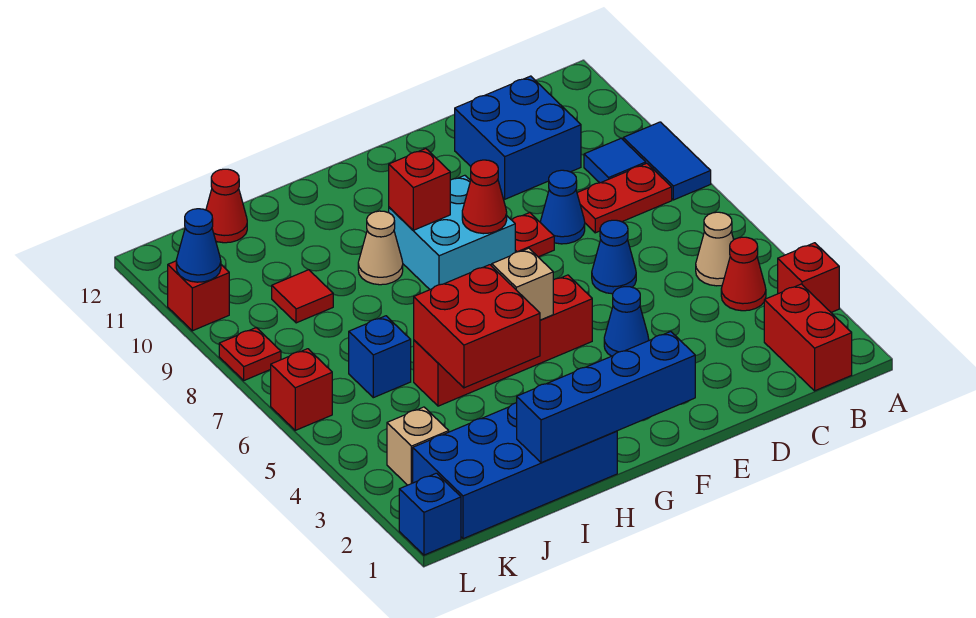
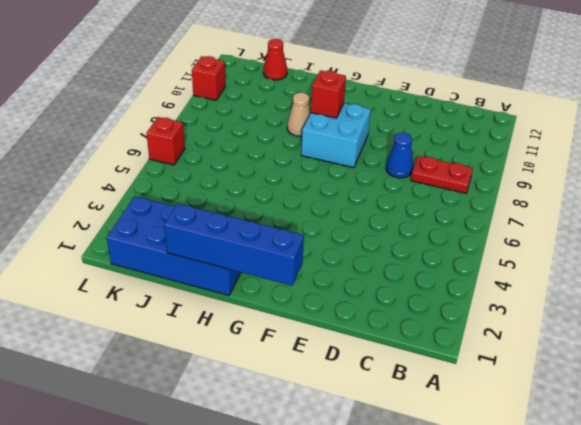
none -> red brick A3 level 1
none -> blue tile A8:A9 level 1
none -> red brick B1:B2 level 1
none -> red cone B4 level 1

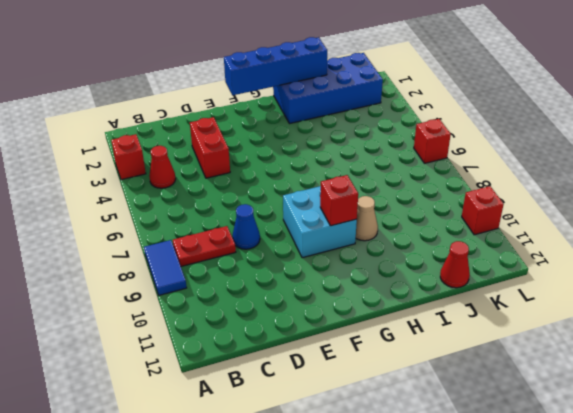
red brick D3:D4 level 1 -> red brick B1:B2 level 1
none -> tan cone B5 level 1
none -> blue tile B9 level 1
none -> blue brick C10:D11 level 1
none -> blue cone D6 level 1

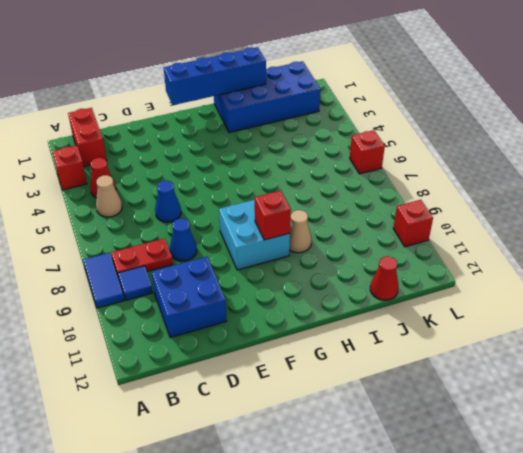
none -> blue cone E4 level 1
none -> red plate E8 level 1
none -> red brick F5:I5 level 1
none -> blue brick J6 level 1

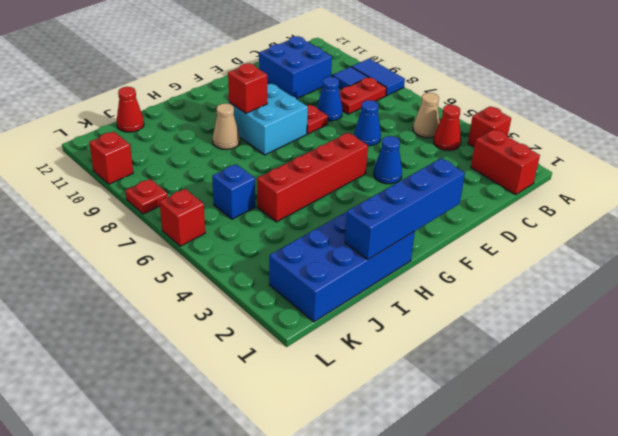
none -> red tile J9 level 1
none -> tan brick K3 level 1
none -> blue brick L1 level 1
none -> red cone F8 level 2

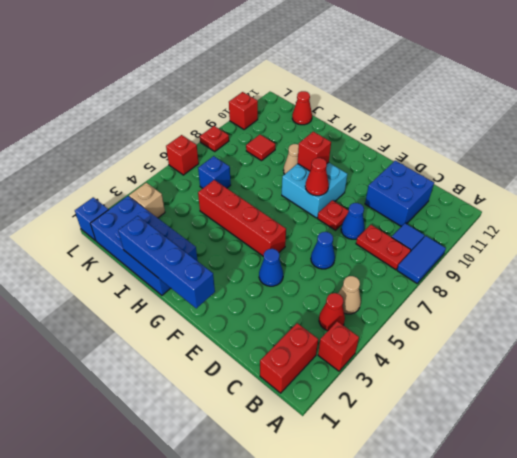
none -> tan brick G5 level 2
none -> red brick H4:I5 level 2
none -> blue cone L10 level 2

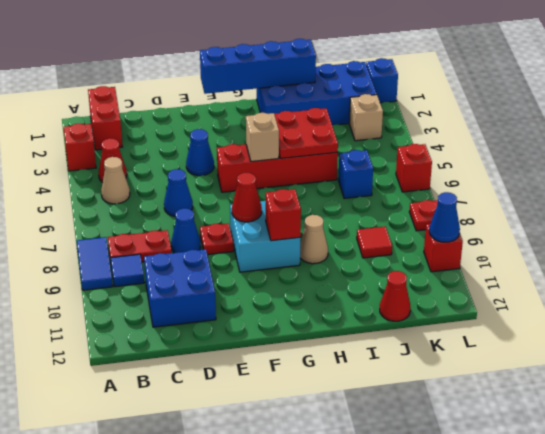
red plate H4:I5 level 2 -> red brick H4:I5 level 2

